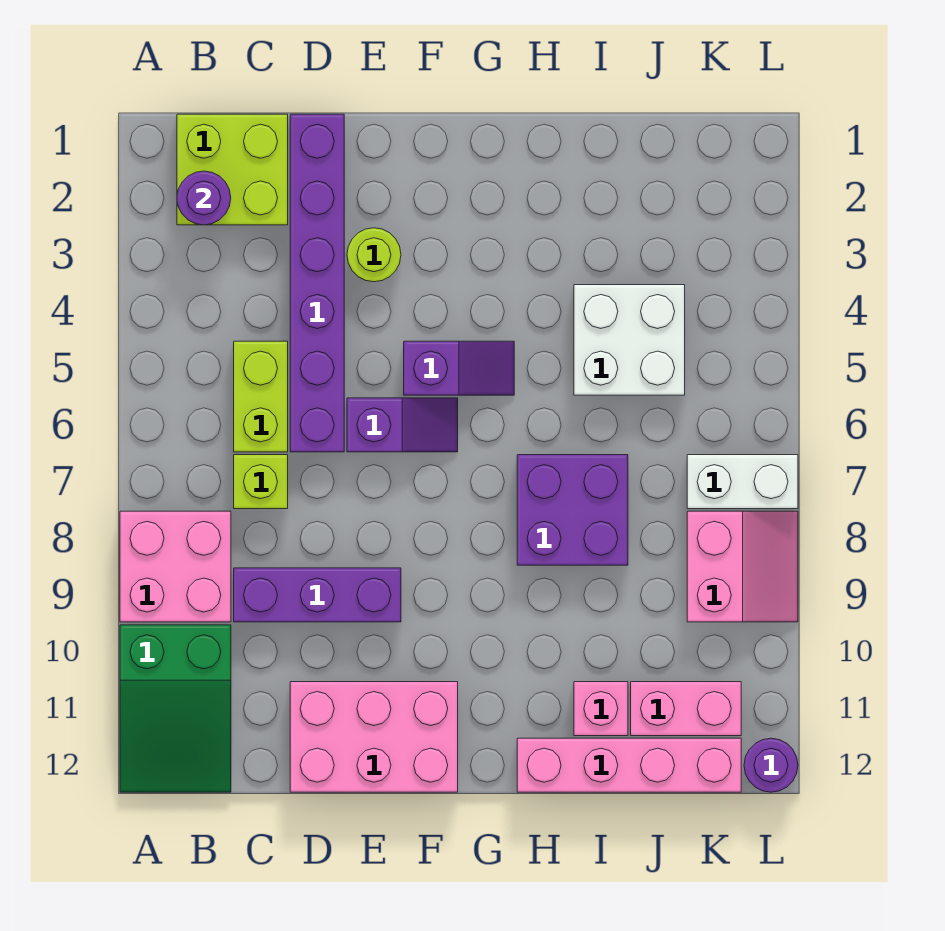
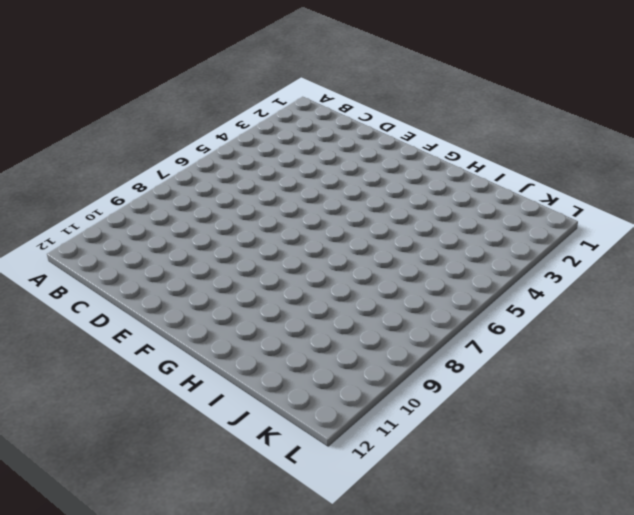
none -> pink brick A8:B9 level 1
none -> green slope A10:B12 level 1 top 10
none -> lime brick B1:C2 level 1

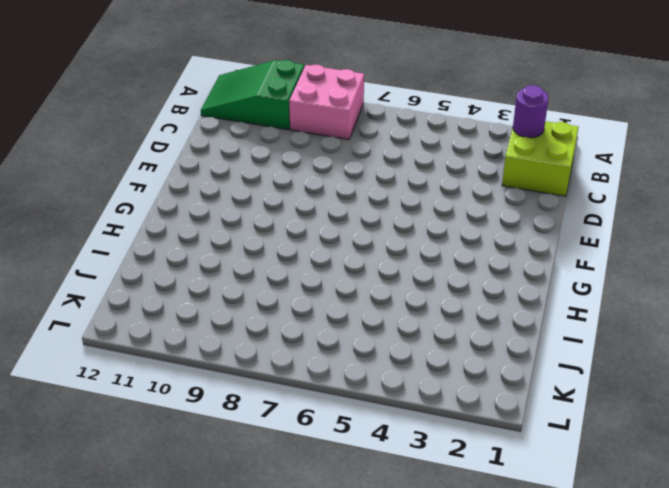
none -> lime brick C5:C6 level 1
none -> lime brick C7 level 1
none -> purple brick C9:E9 level 1

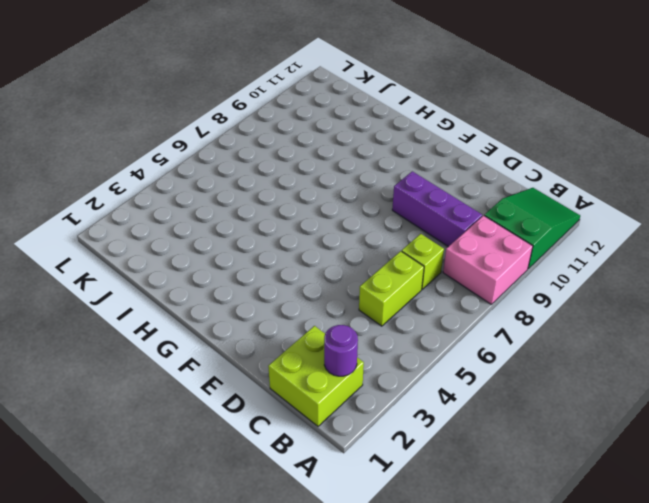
none -> purple brick D1:D6 level 1
none -> pink brick D11:F12 level 1
none -> lime round brick E3 level 1

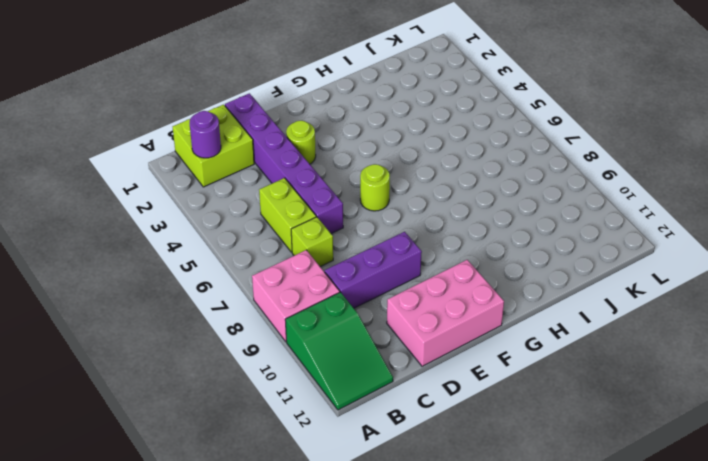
lime round brick F6 level 1 -> purple slope E6:F6 level 1 top E
none -> purple slope F5:G5 level 1 top F
none -> purple brick H7:I8 level 1
none -> pink brick H12:K12 level 1

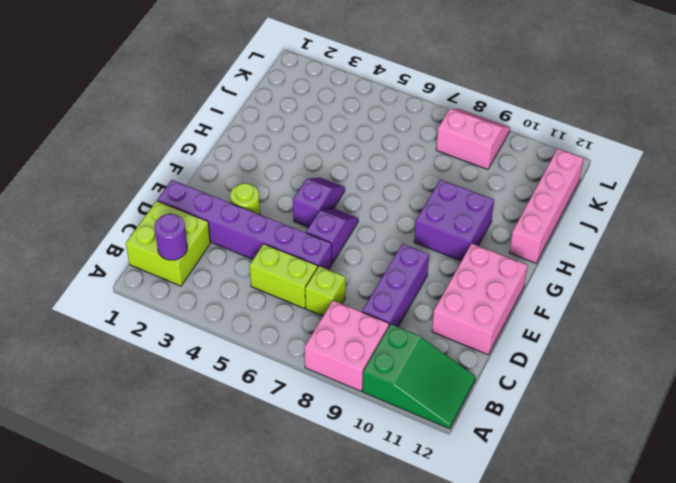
purple brick G9:H10 level 1 -> purple brick H7:I8 level 1
none -> white brick I4:J5 level 1
none -> pink brick I11 level 1
none -> pink brick J11:K11 level 1

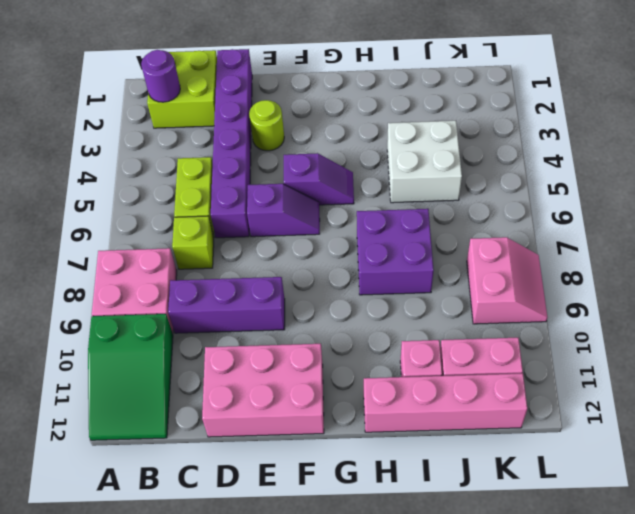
none -> white brick K7:L7 level 1
none -> purple round brick L12 level 1

